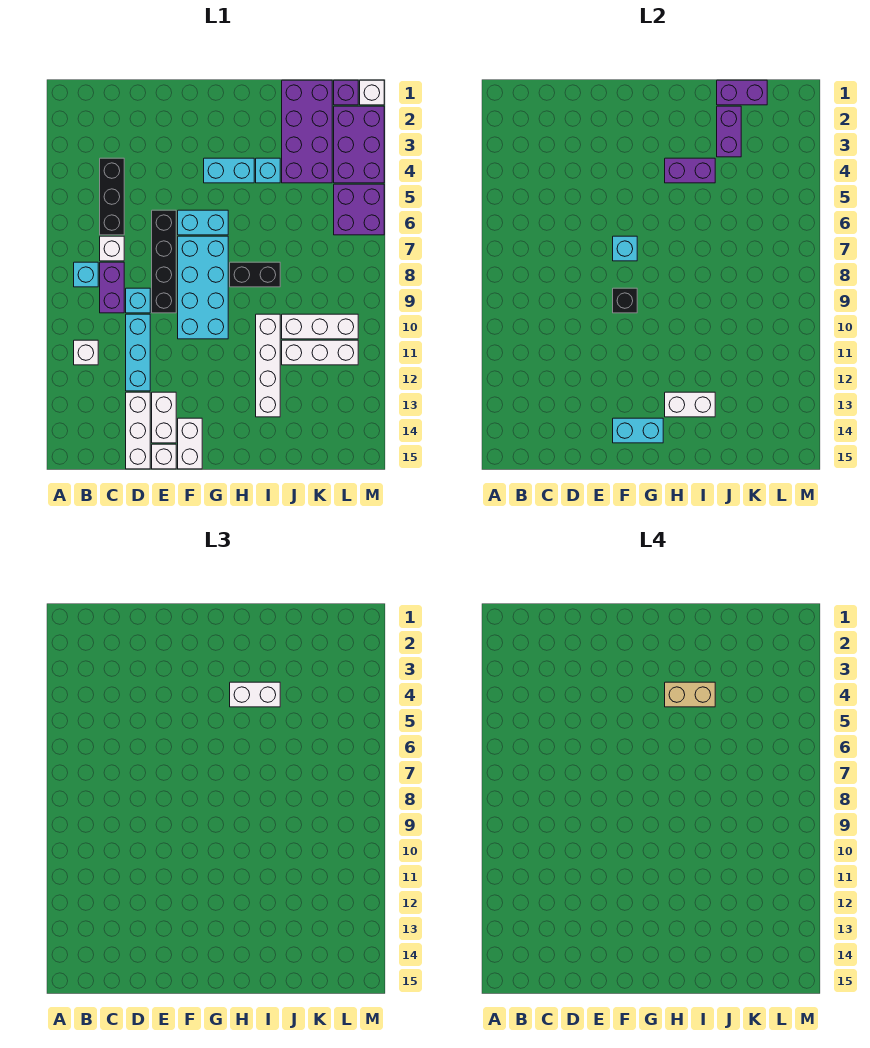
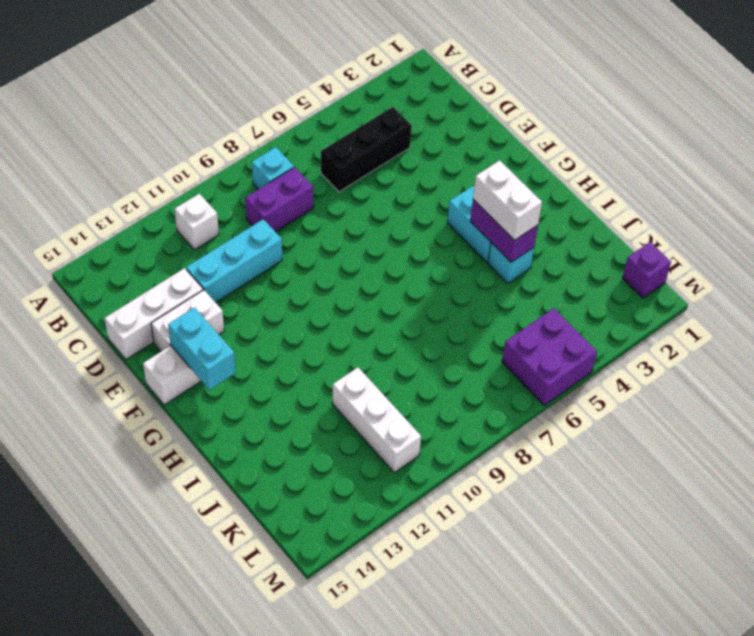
none -> white brick C7 level 1
none -> cyan brick D9 level 1
none -> black brick E6:E9 level 1
none -> white brick E15 level 1

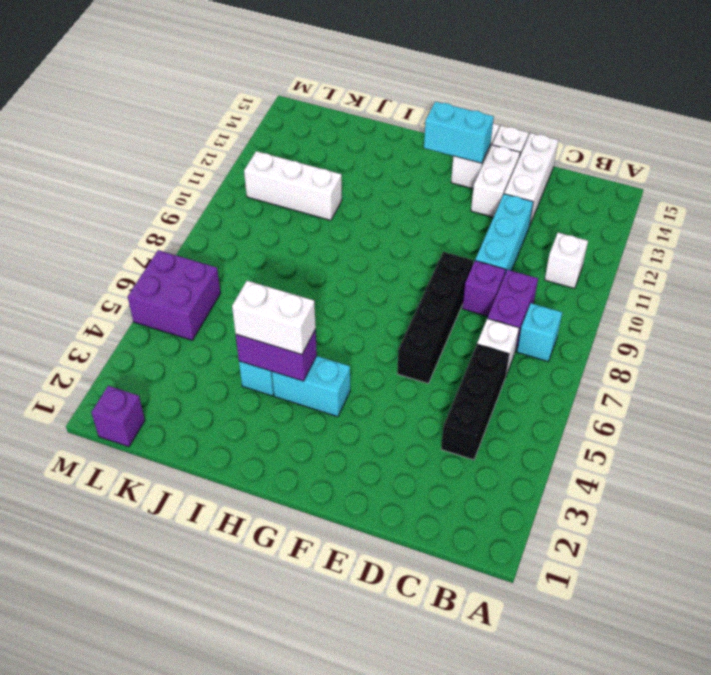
purple brick D9 level 1 -> cyan brick D9 level 1
none -> cyan brick F6:G6 level 1
none -> cyan brick F7:G10 level 1
none -> black brick H8:I8 level 1
none -> white brick I10:I13 level 1

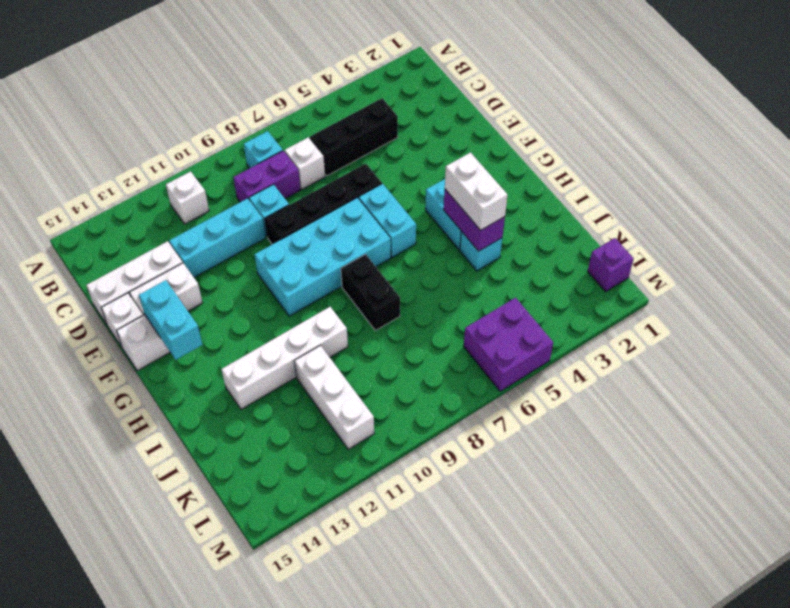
none -> purple brick J1:K4 level 1
none -> white brick J10:L10 level 1
none -> purple brick L2:M4 level 1
none -> white brick M1 level 1

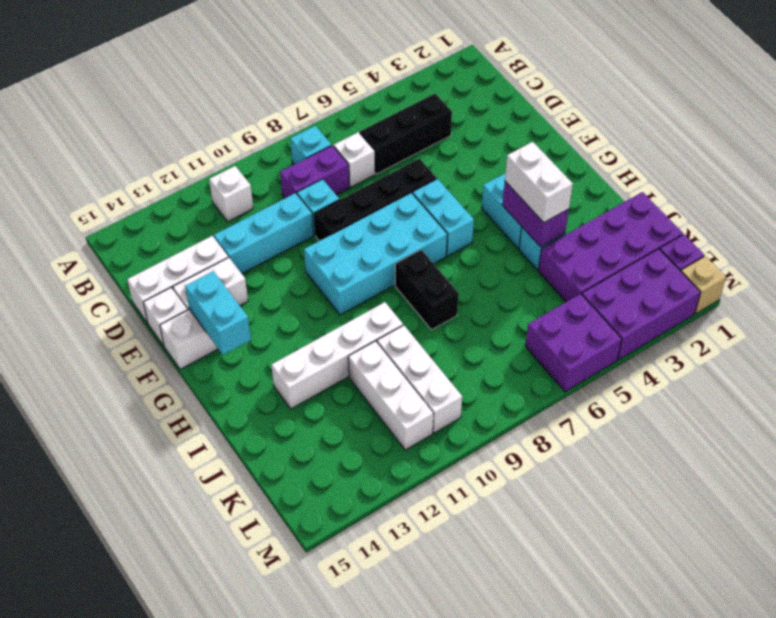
tan brick M1 level 1 -> white brick M1 level 1
none -> cyan brick F7 level 2
none -> black brick F9 level 2
none -> white brick H13:I13 level 2
none -> purple brick J1:K1 level 2

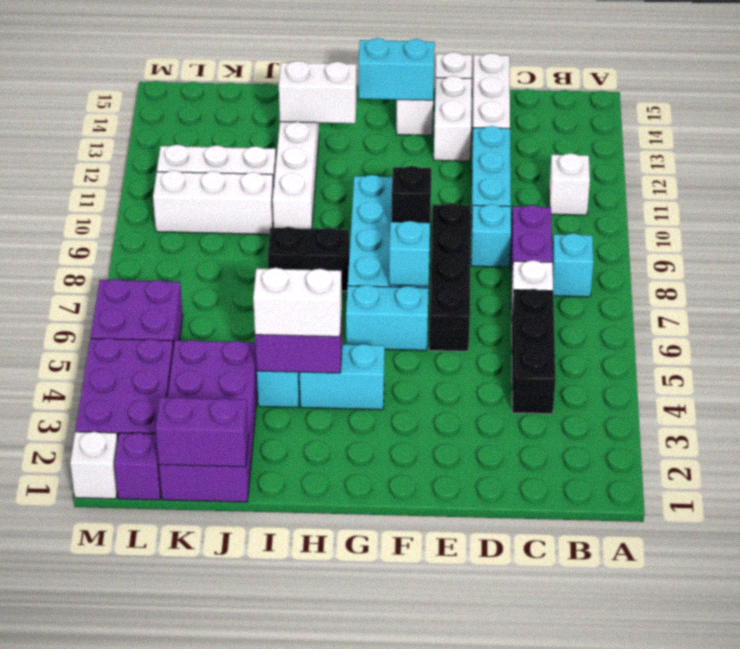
none -> purple brick J2:J3 level 2
none -> tan brick H4:I4 level 4

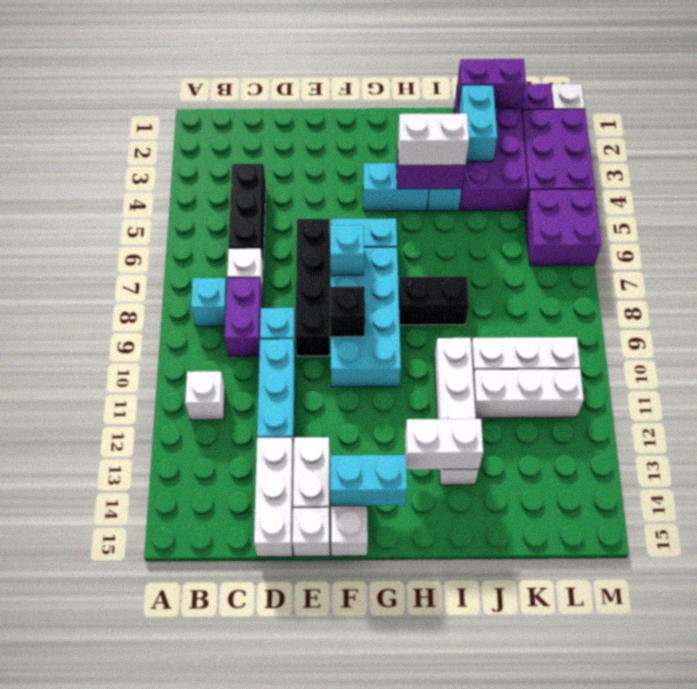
cyan brick J2:J3 level 2 -> purple brick J2:J3 level 2
none -> tan brick H4:I4 level 4

